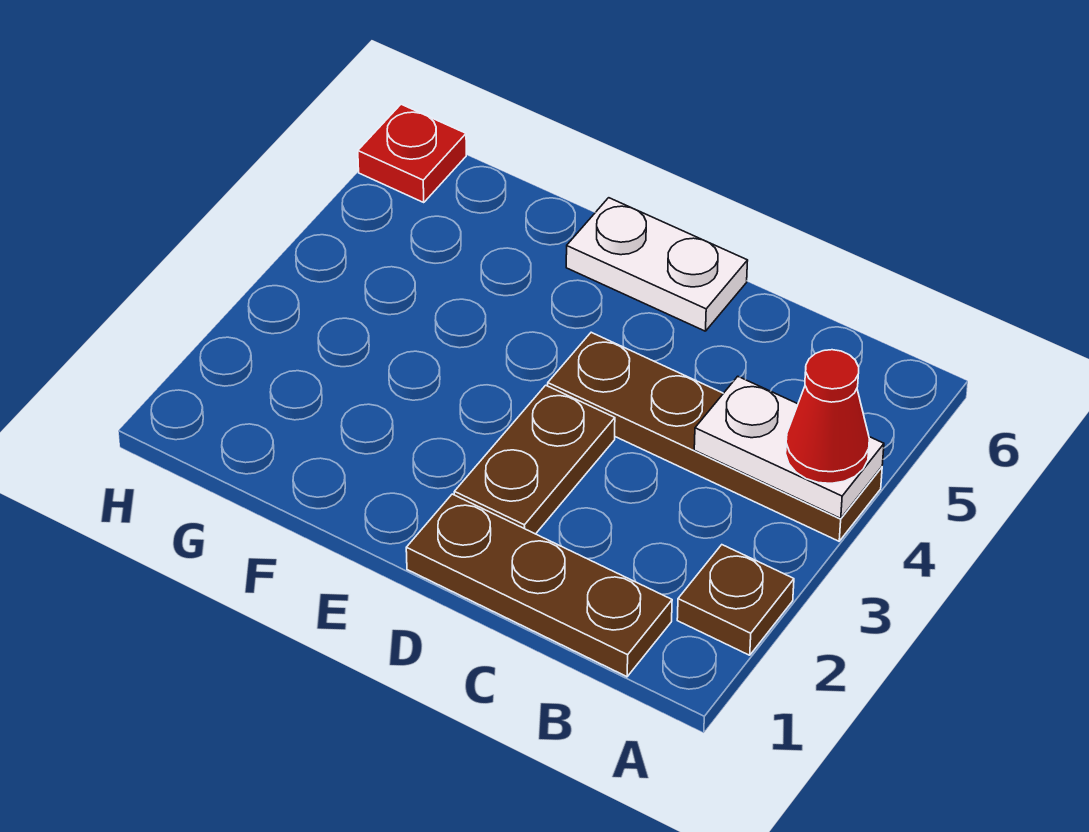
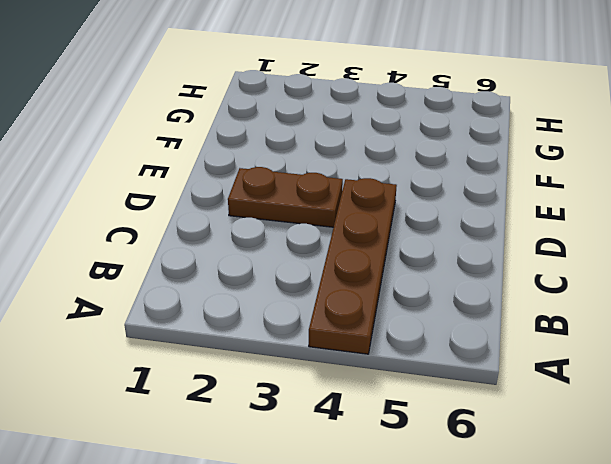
none -> brown plate A2 level 1
none -> brown plate B1:D1 level 1

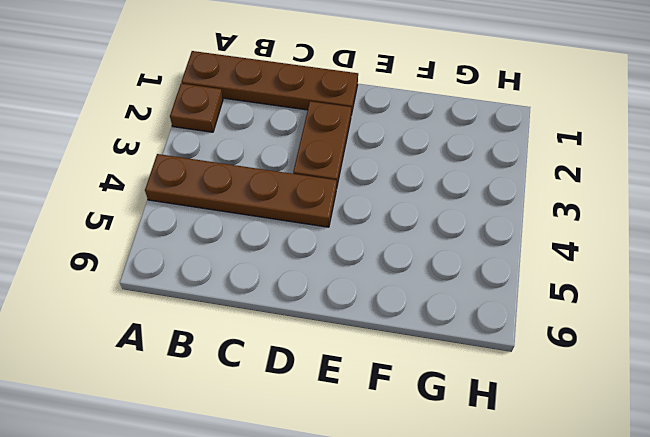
brown plate A1:D1 level 1 -> brown plate B1:D1 level 1
none -> white plate D6:E6 level 1
none -> red plate H6 level 1

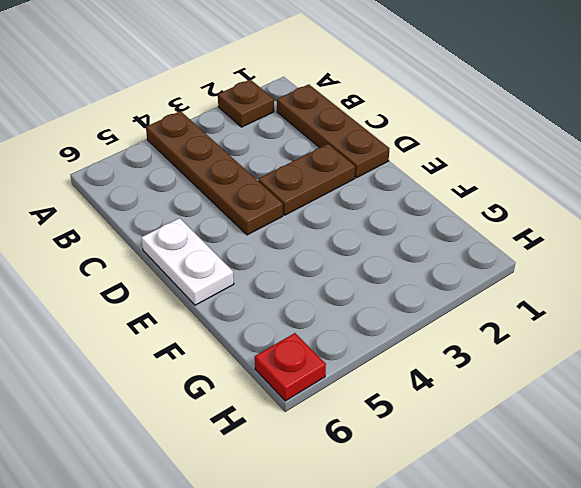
none -> white plate A4:B4 level 2
none -> red cone A4 level 3

